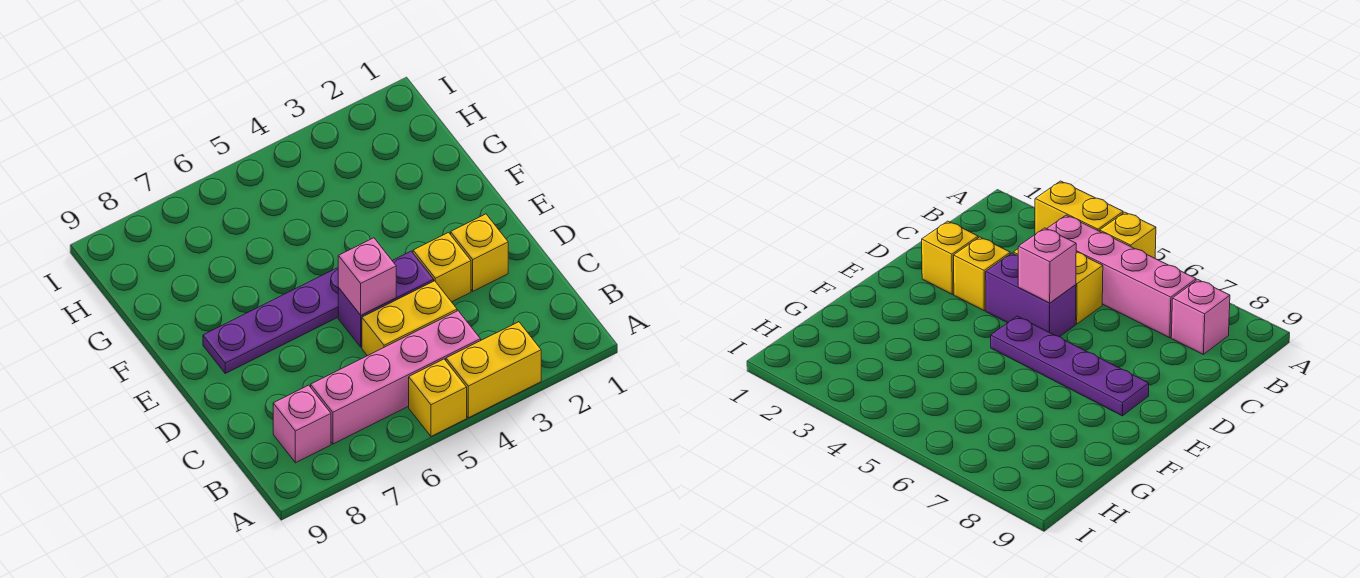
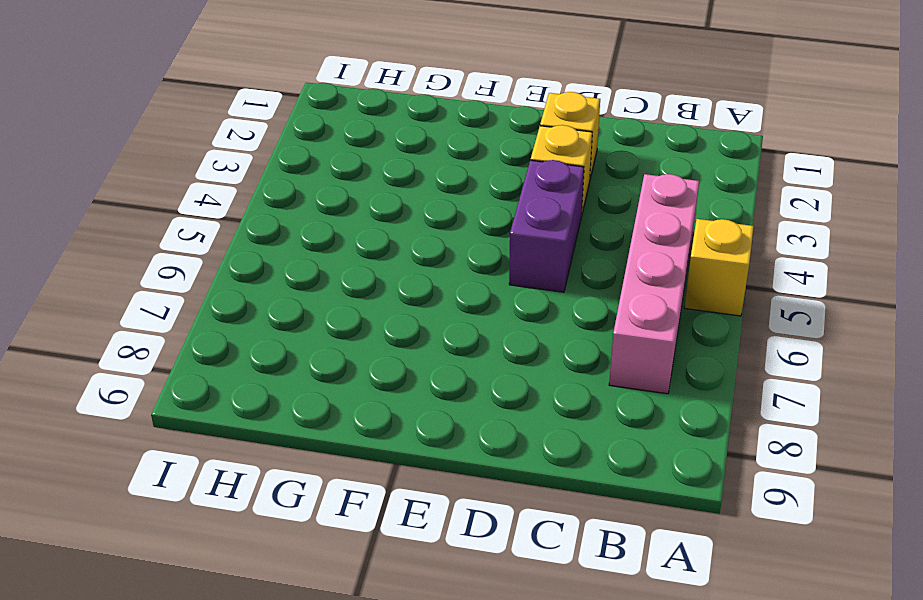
none -> yellow brick A3:A4 level 1
none -> pink brick B8 level 1

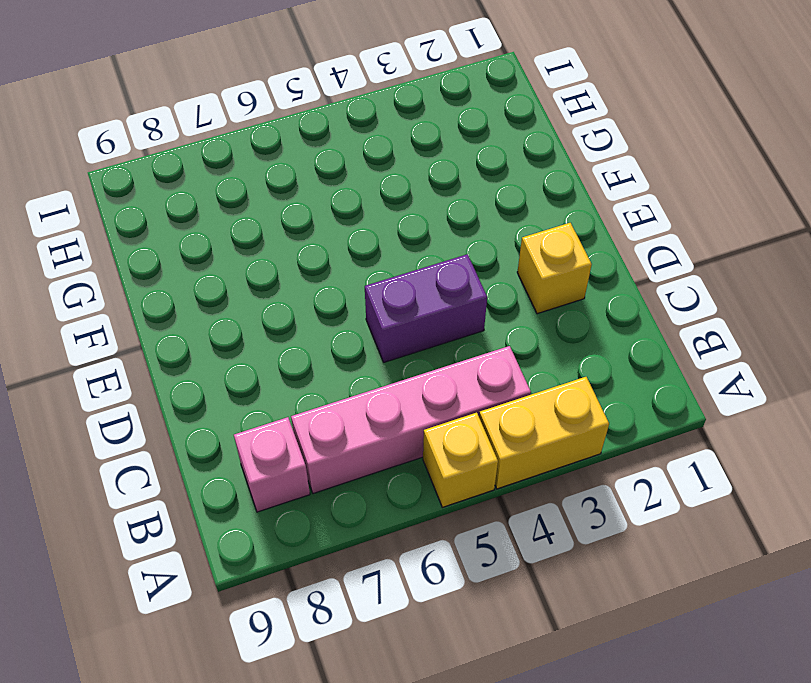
none -> yellow brick C4:C5 level 1
none -> yellow brick D3 level 1

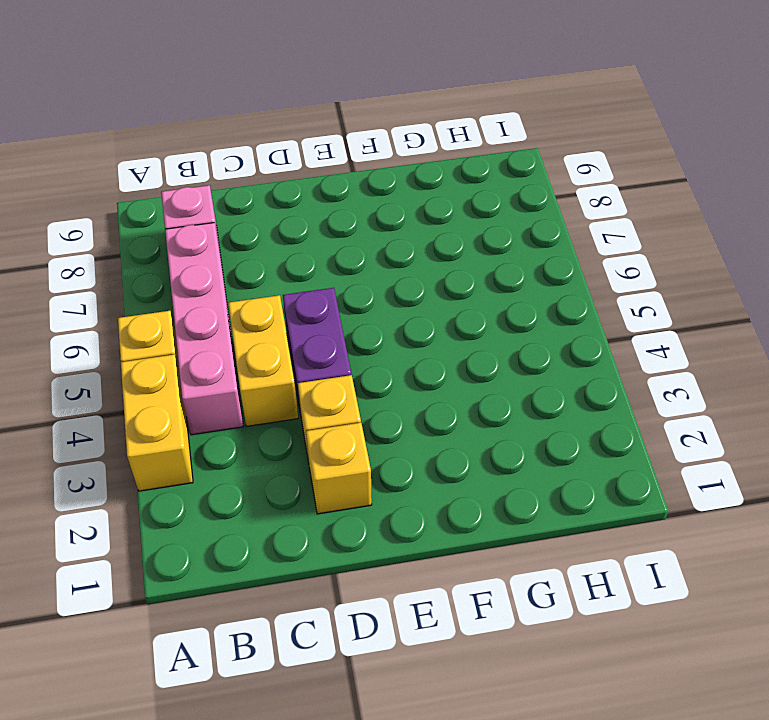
none -> purple plate E5:E8 level 1
none -> pink brick D5 level 2

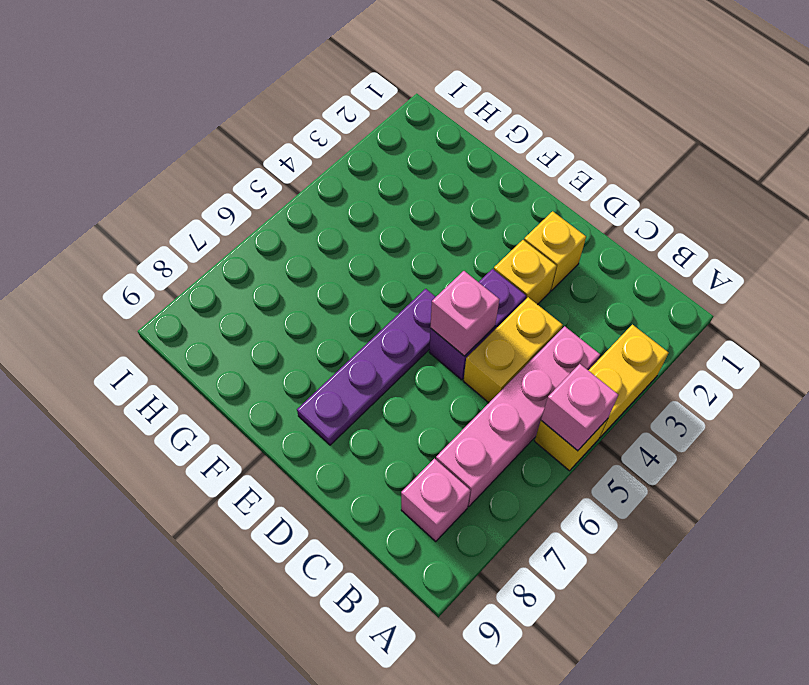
pink brick A5 level 2 -> none

